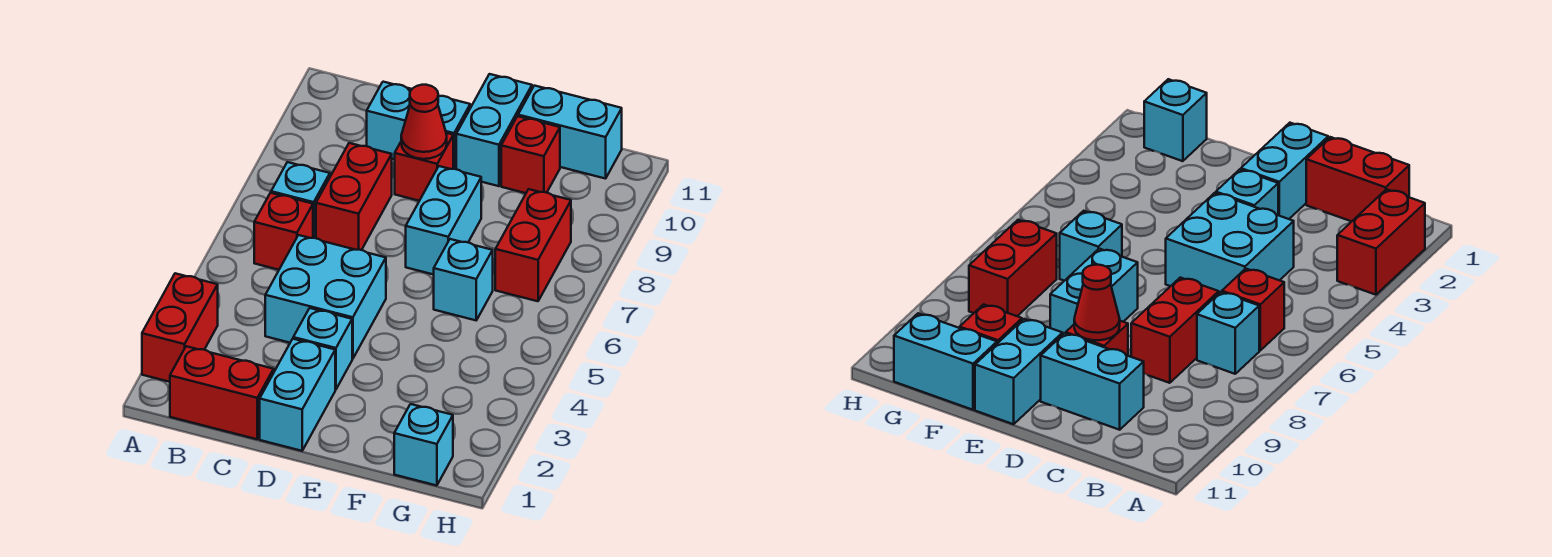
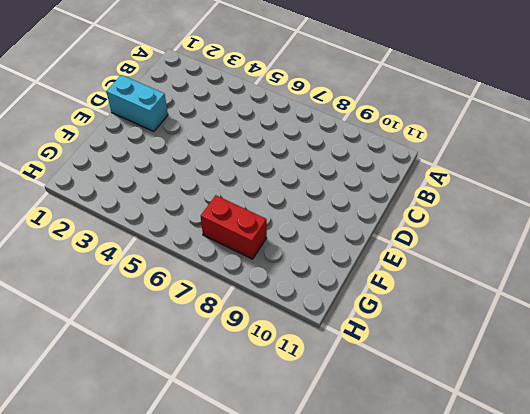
none -> red brick A2:A3 level 1
none -> red brick B1:C1 level 1
none -> red brick B6 level 1

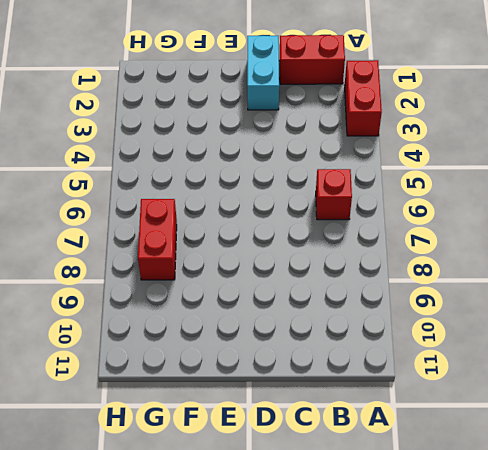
none -> cyan brick B7 level 1
none -> cyan brick C4:D5 level 1
none -> red brick C7:C8 level 1

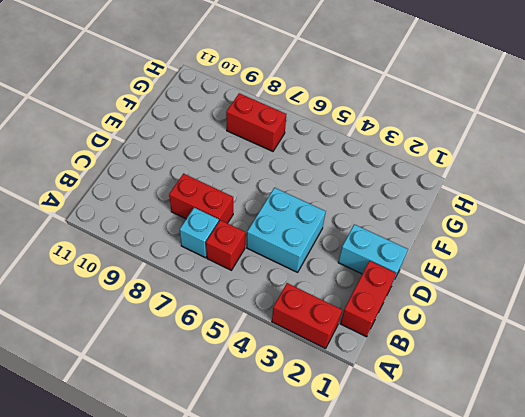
none -> cyan brick C10:D10 level 1
none -> cyan brick D3 level 1
none -> red brick D9 level 1

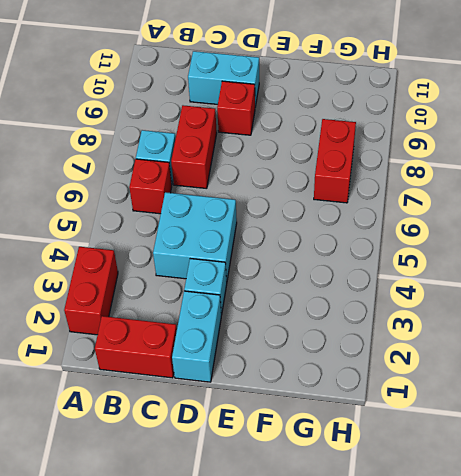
none -> cyan brick E7:E8 level 1
none -> cyan brick E10:E11 level 1
none -> cyan brick F6 level 1

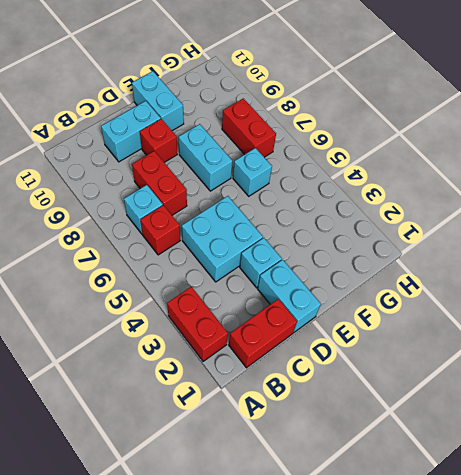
none -> red brick F10 level 1
none -> cyan brick F11:G11 level 1
none -> cyan brick G1 level 1

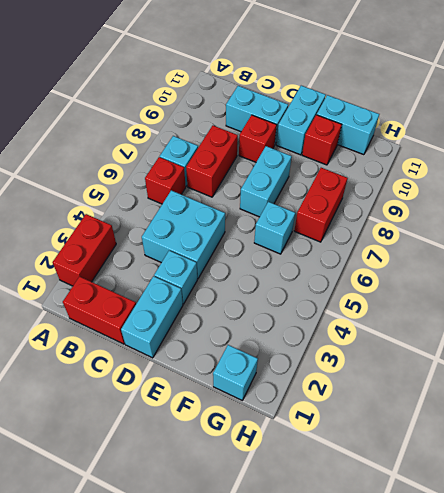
none -> red cone D9 level 2

